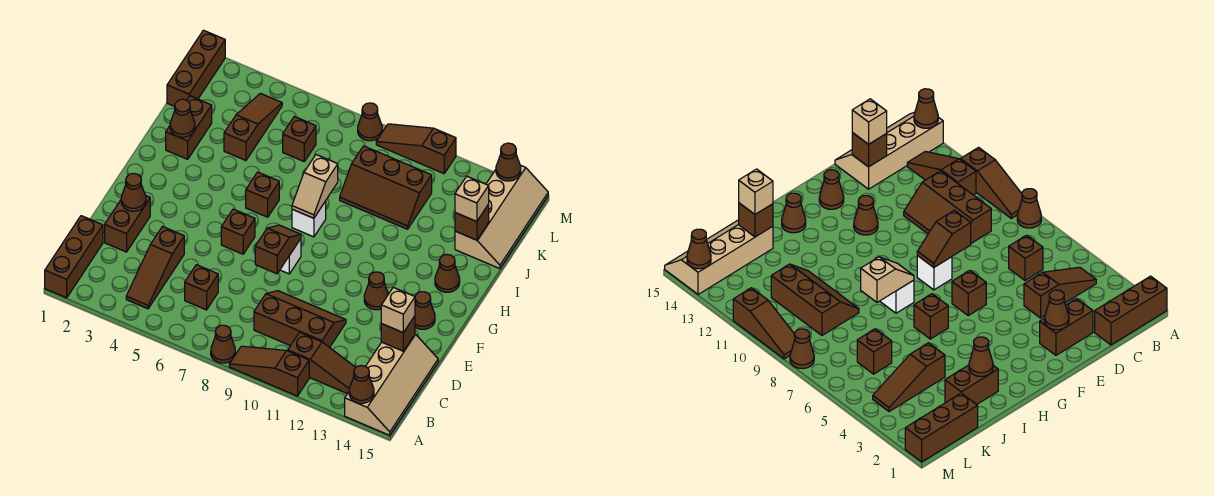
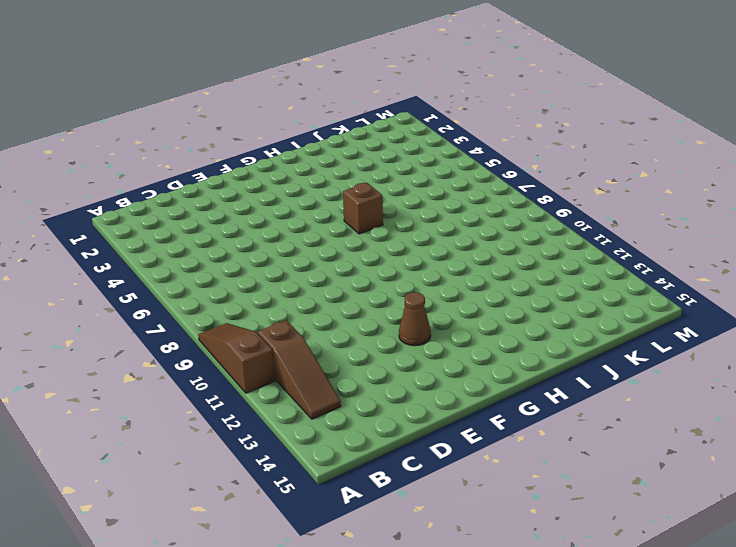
none -> brown brick A1:C1 level 1
none -> brown cone A8 level 1
none -> tan slope A14:D15 level 1 top 14
none -> brown slope B4:D4 level 1 top D

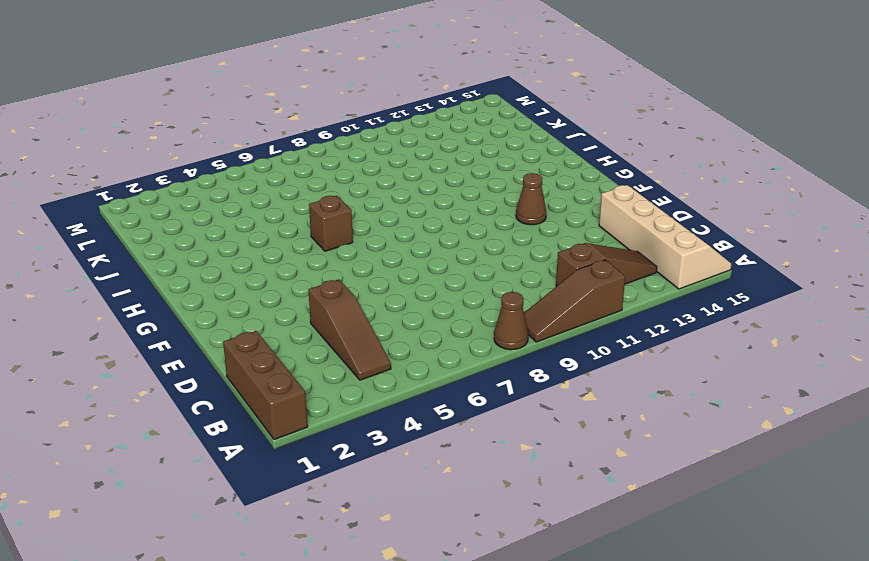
none -> brown brick C6 level 1
none -> brown slope C9:D11 level 1 top C
none -> brown brick D2:E2 level 1
none -> brown brick F6 level 1

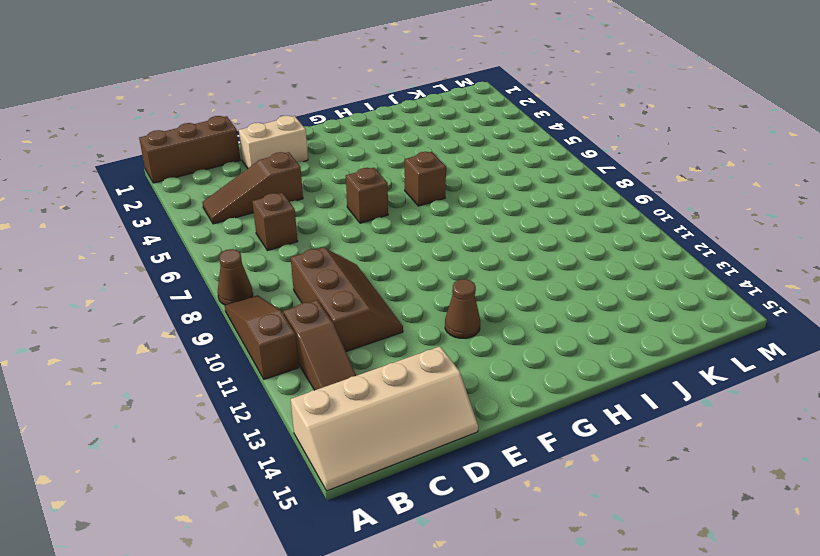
tan brick D2:E2 level 1 -> brown brick D2:E2 level 1
none -> white brick F8 level 1
none -> brown cone F14 level 1
none -> white brick H8 level 1
none -> brown cone H14 level 1

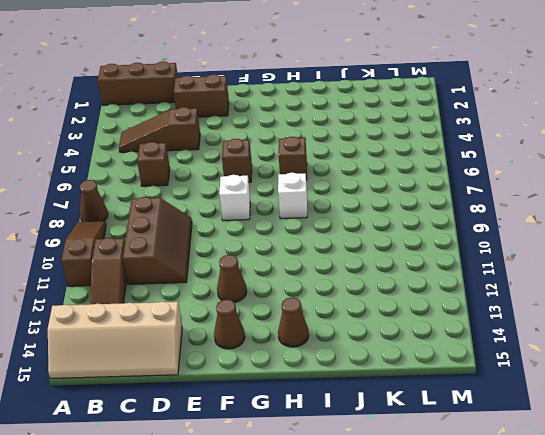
none -> brown brick I2:J2 level 1
none -> brown slope J4:L4 level 1 top J
none -> brown slope J9:K11 level 1 top K
none -> tan slope J14:M15 level 1 top 14

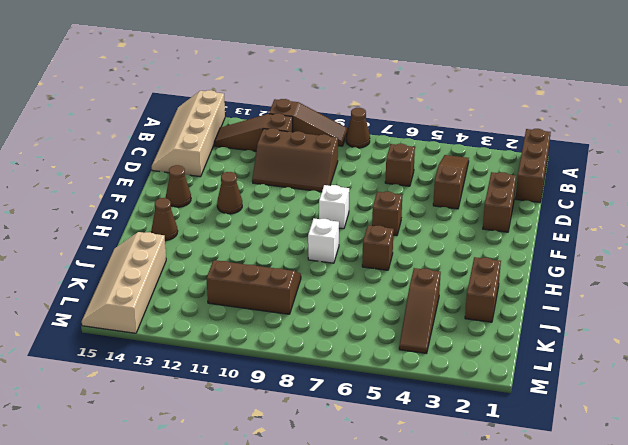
none -> brown brick K1:M1 level 1
none -> brown brick K6 level 1
none -> brown cone M8 level 1
none -> brown slope M9:M11 level 1 top 11

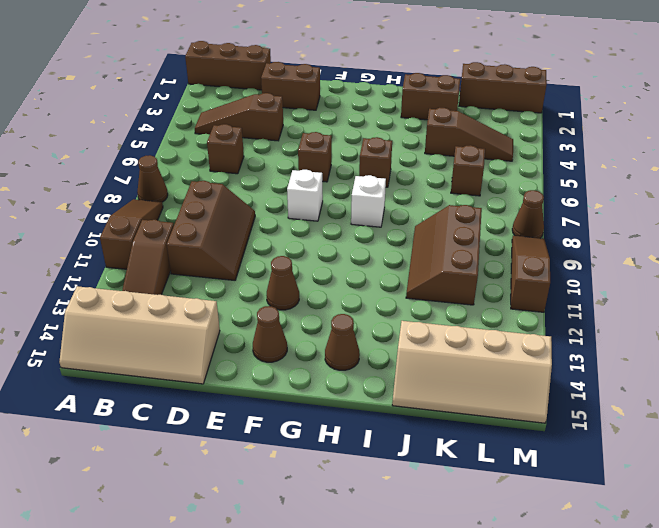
none -> brown cone A14 level 2
none -> brown brick D14 level 2
none -> brown cone E2 level 2
none -> brown slope E8:F8 level 2 top E

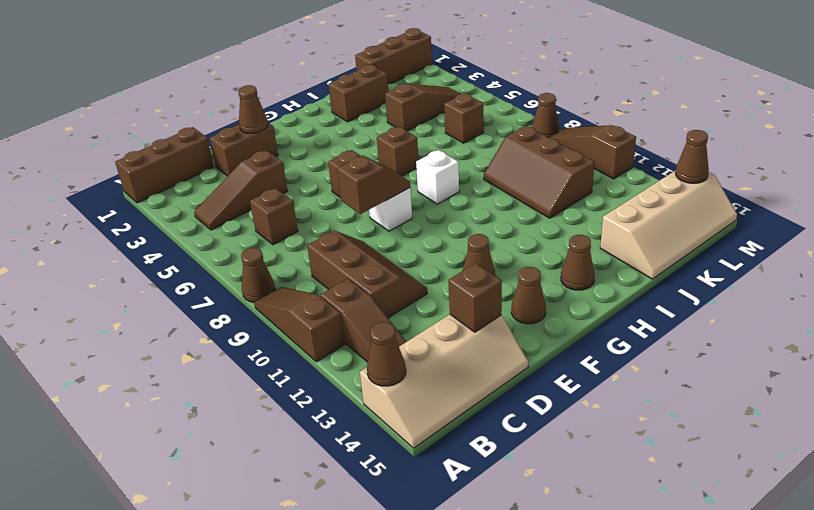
none -> tan slope H8:I8 level 2 top I
none -> brown cone I2 level 2
none -> brown brick J14 level 2
none -> tan brick D14 level 3

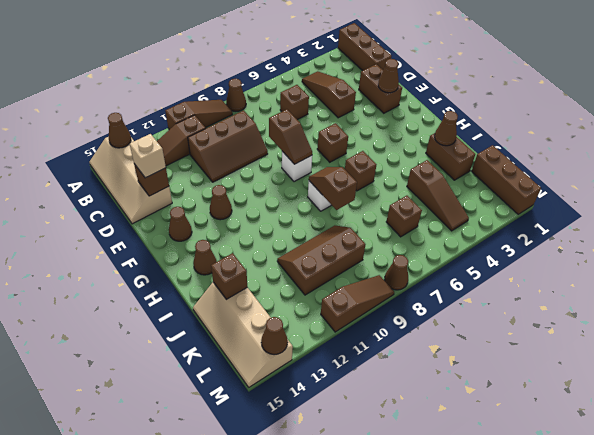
brown slope H8:I8 level 2 top I -> tan slope H8:I8 level 2 top I
none -> tan brick J14 level 3

